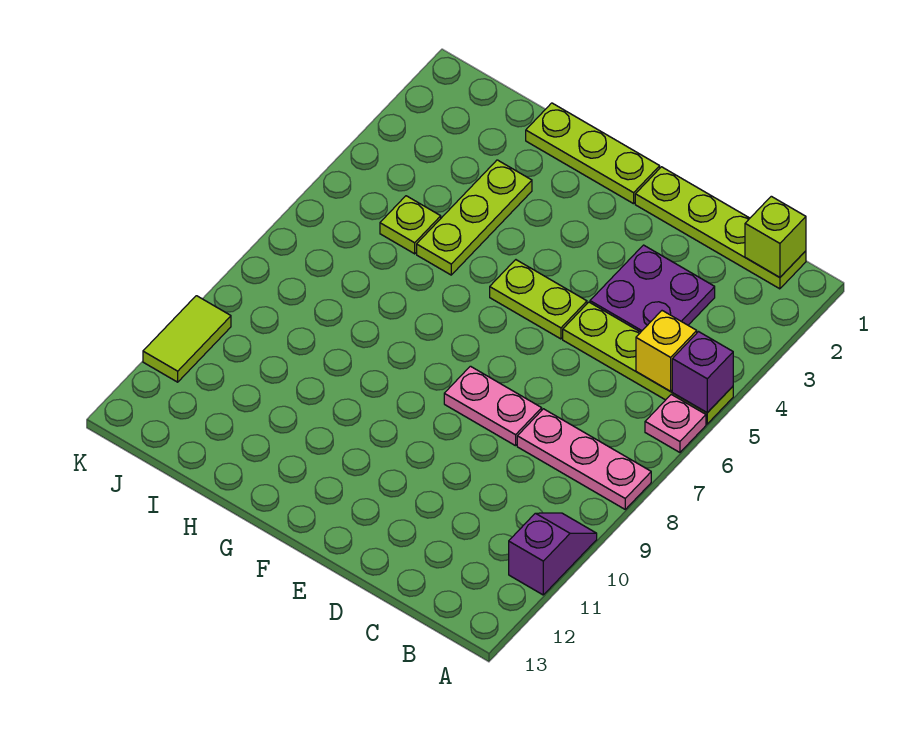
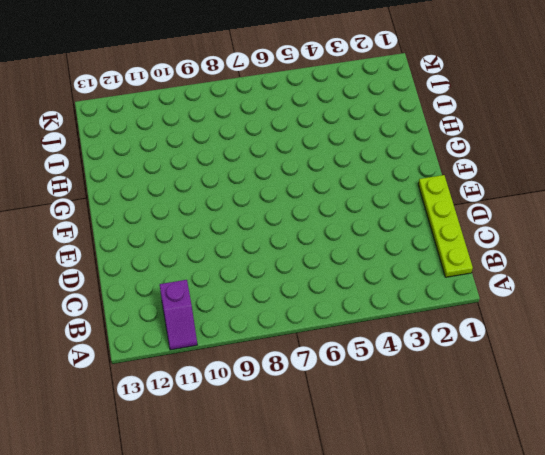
purple slope A11:B11 level 1 top B -> purple slope A10:A11 level 1 top 11
none -> lime plate A5:D5 level 1
none -> pink plate A6 level 1
none -> pink plate A8:C8 level 1

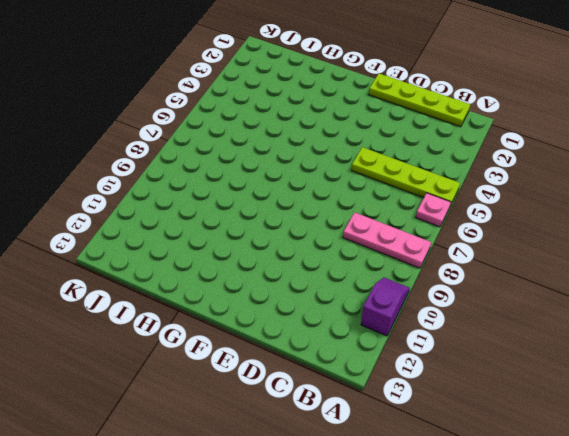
none -> purple plate C3:D4 level 1
none -> pink plate D8:E8 level 1
none -> lime plate E5:F5 level 1

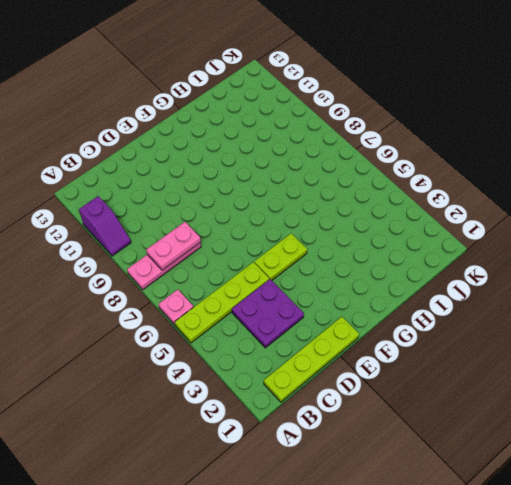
pink plate B8:C8 level 2 -> pink plate D8:E8 level 1
none -> lime plate F1:H1 level 1
none -> lime plate H3:H5 level 1
none -> lime plate I5 level 1

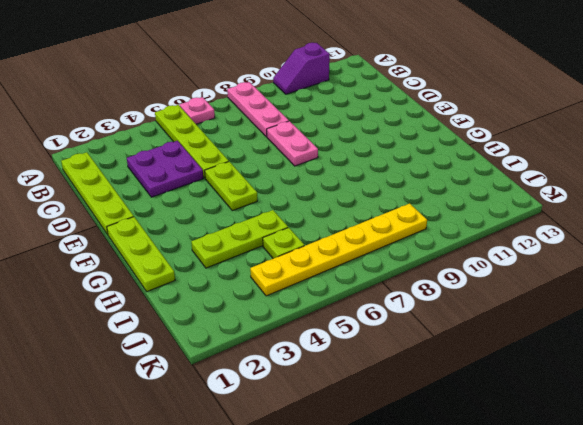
yellow plate J4:J9 level 1 -> none
none -> lime tile K10:K11 level 1
none -> purple brick A5 level 2
none -> lime brick B1 level 2

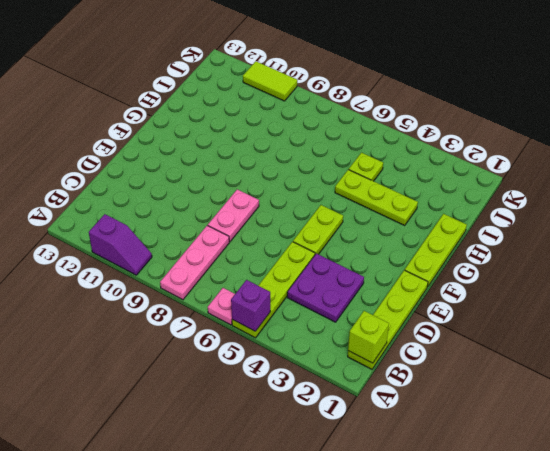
none -> yellow brick B5 level 2

